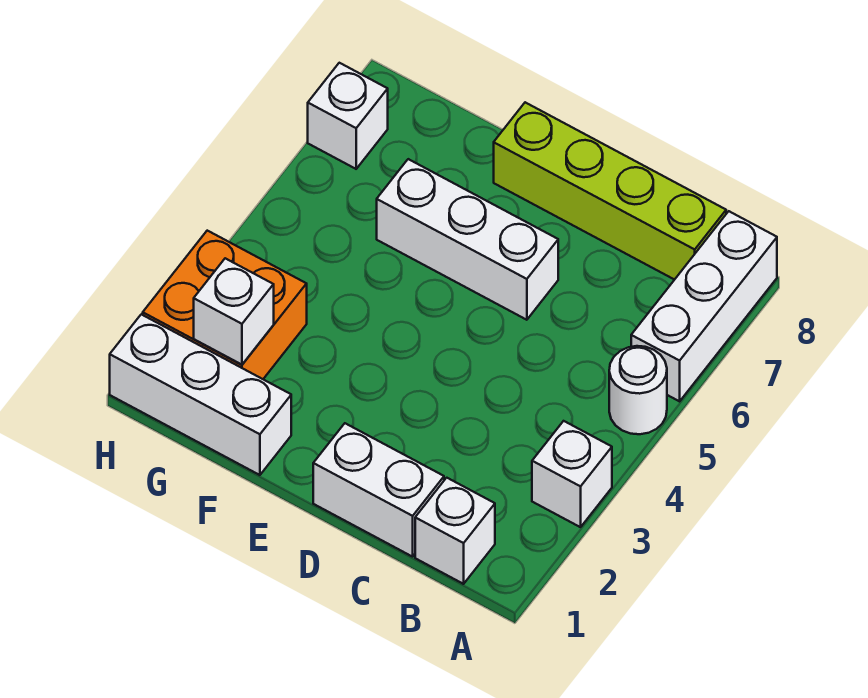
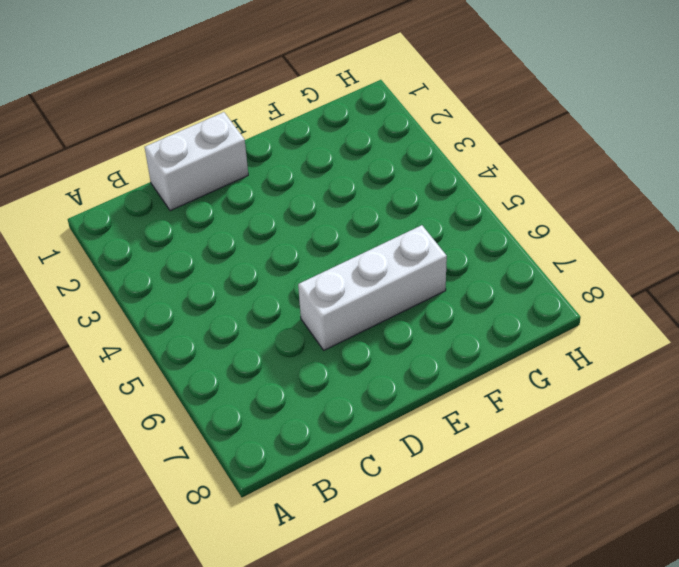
none -> white brick A3 level 1
none -> white round brick A5 level 1

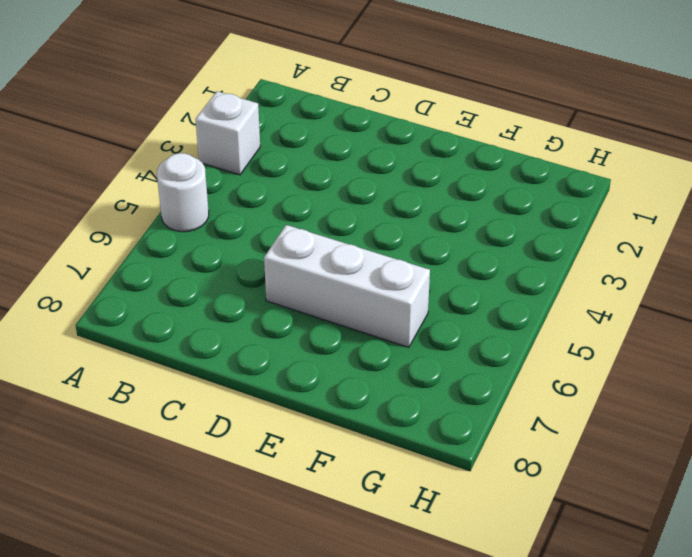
none -> white brick A6:A8 level 1
none -> white brick B1 level 1

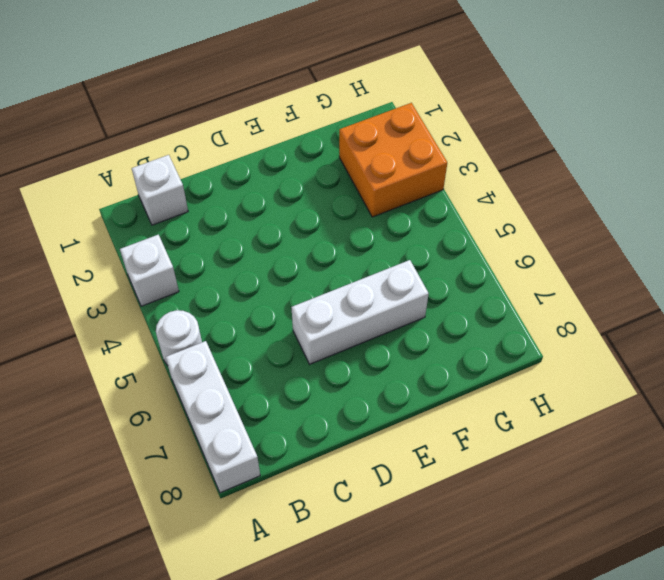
none -> lime brick B8:E8 level 1
none -> white brick C1:D1 level 1

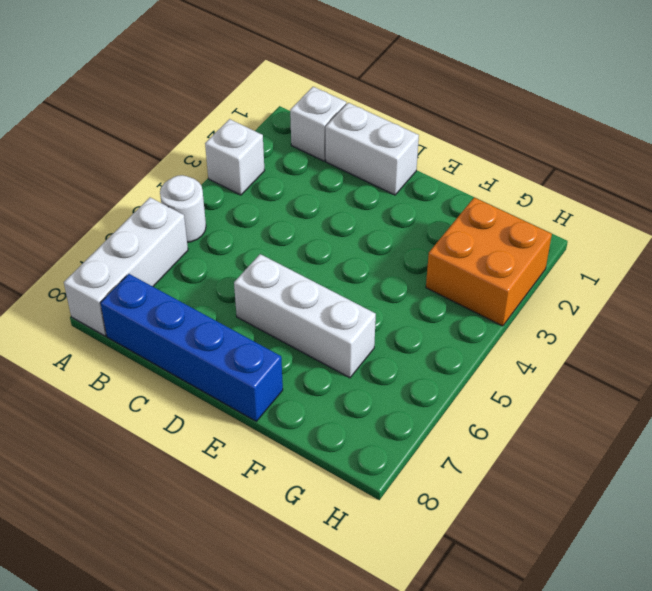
blue brick B8:E8 level 1 -> lime brick B8:E8 level 1
none -> white brick F1:H1 level 1
none -> white brick H7 level 1

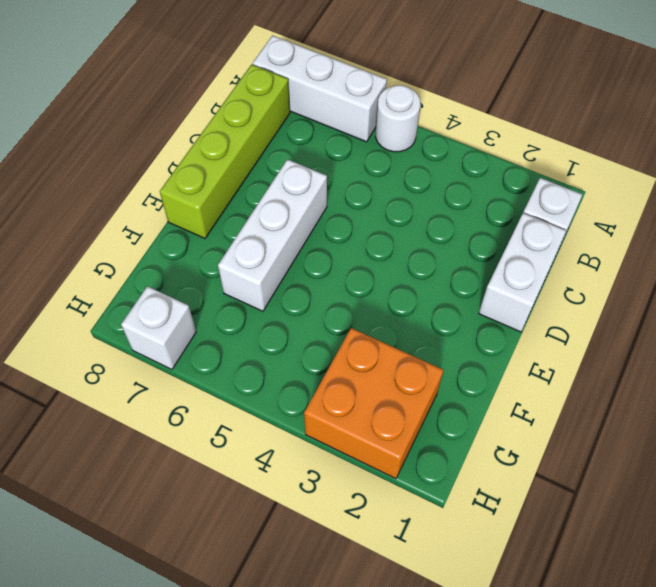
none -> white brick A3 level 1
none -> white brick F1:H1 level 1

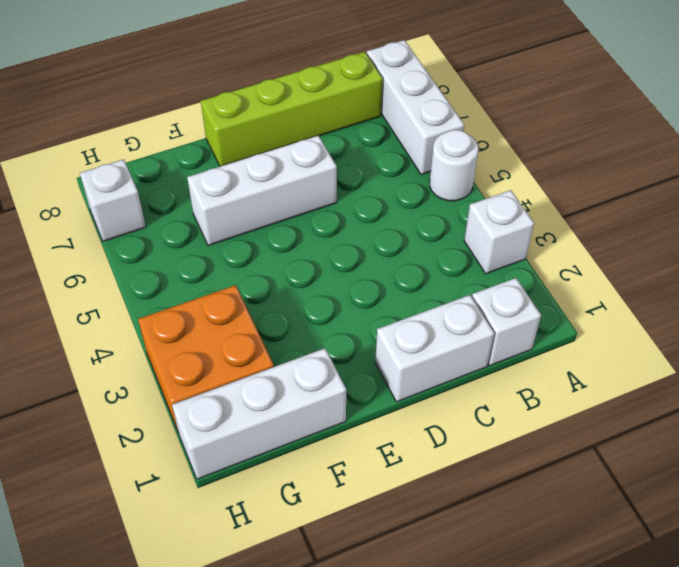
none -> white brick G2 level 2

